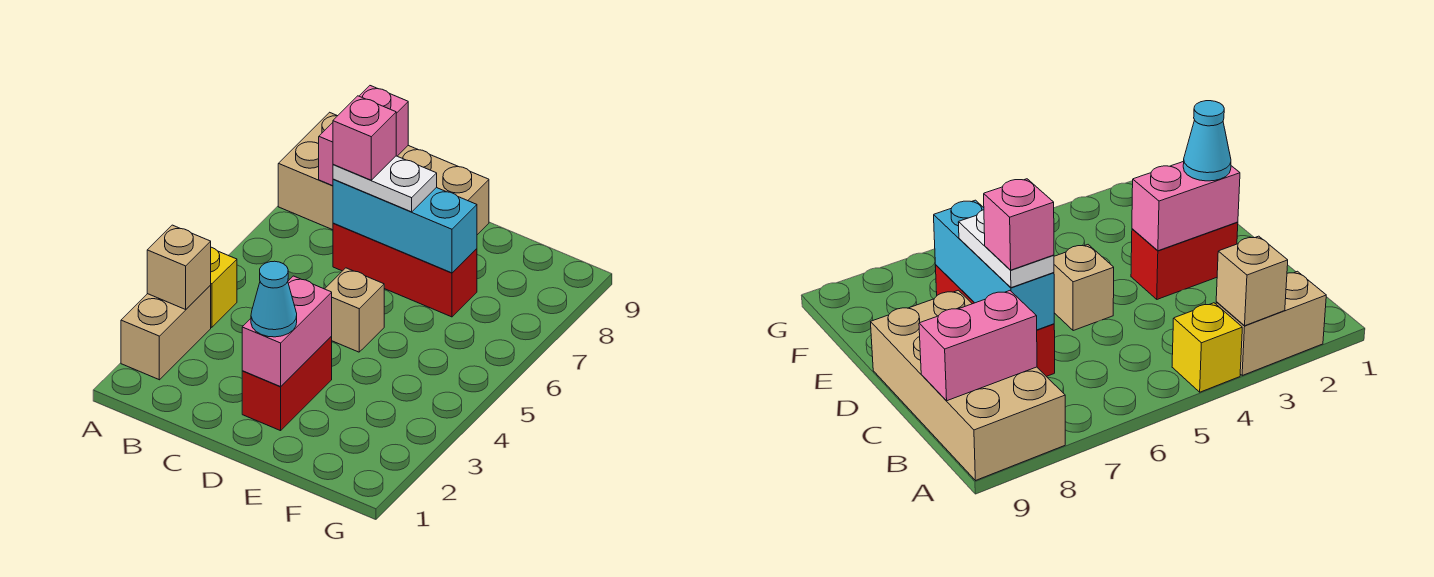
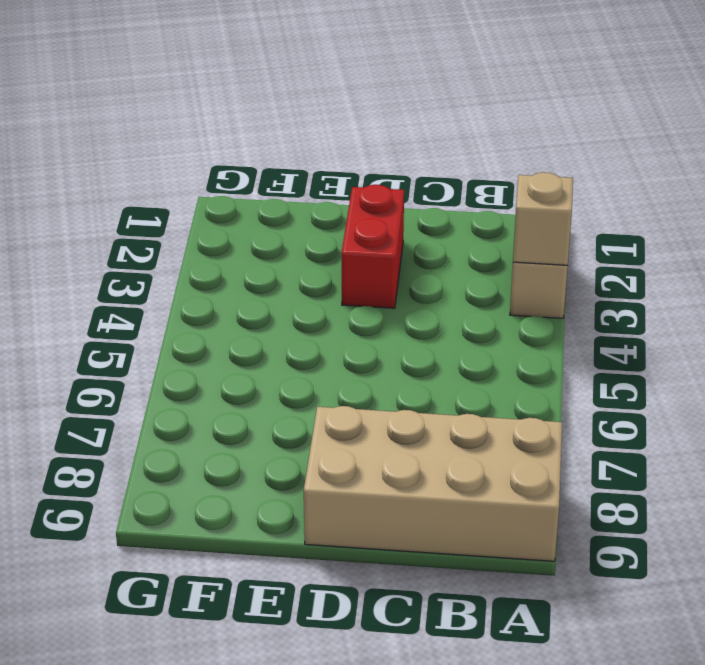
none -> yellow brick A4 level 1
none -> red brick C7:E7 level 1
none -> tan brick D5 level 1

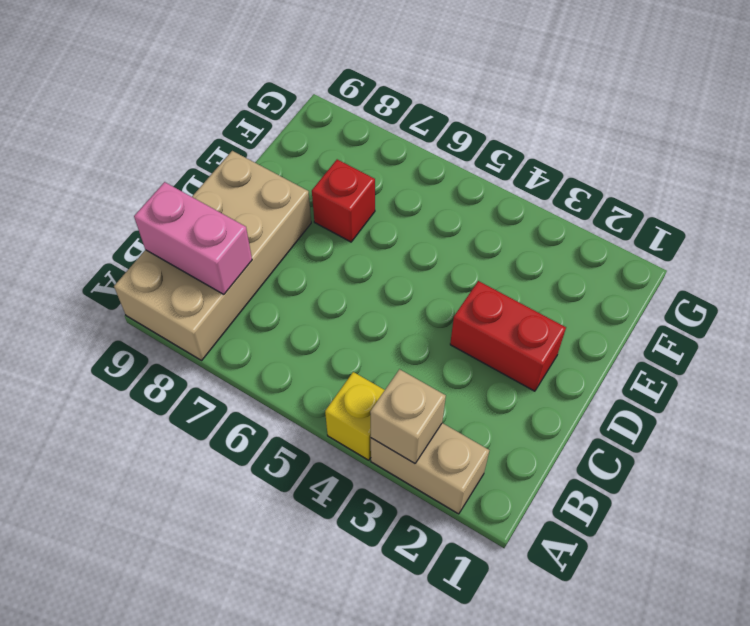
red brick E7 level 1 -> red brick C7:E7 level 1
none -> tan brick D5 level 1
none -> cyan brick C7:E7 level 2
none -> pink brick D2:D3 level 2

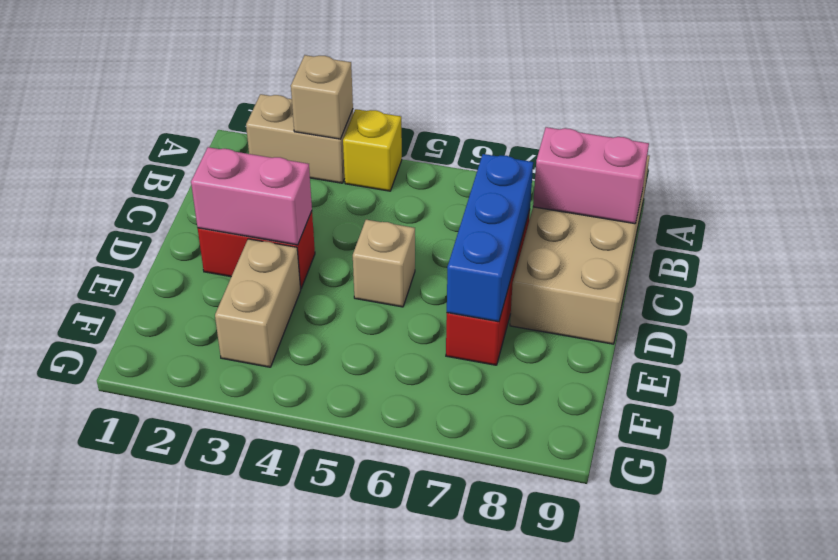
blue brick C7:E7 level 2 -> cyan brick C7:E7 level 2
tan brick E3:F3 level 1 -> none
none -> white plate C7:D7 level 3
none -> cyan cone D2 level 3
none -> pink brick C7 level 4

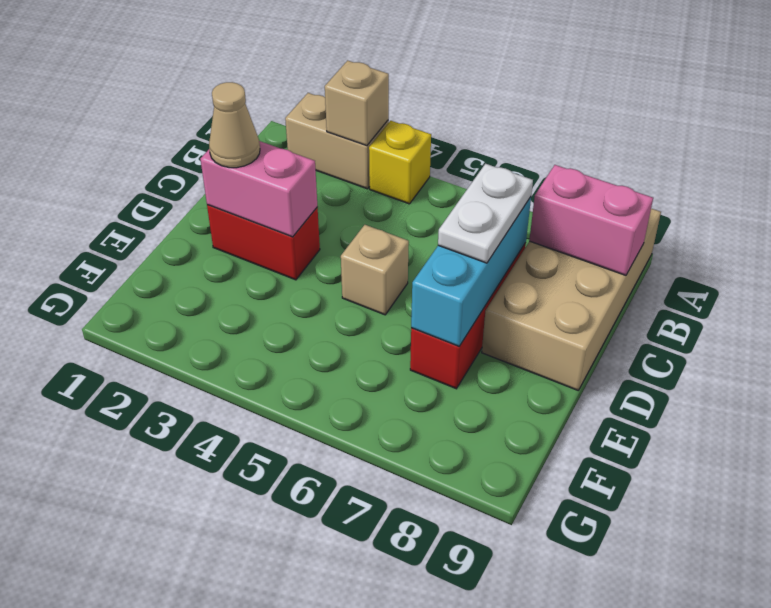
tan cone D2 level 3 -> cyan cone D2 level 3
none -> pink brick C7 level 4

